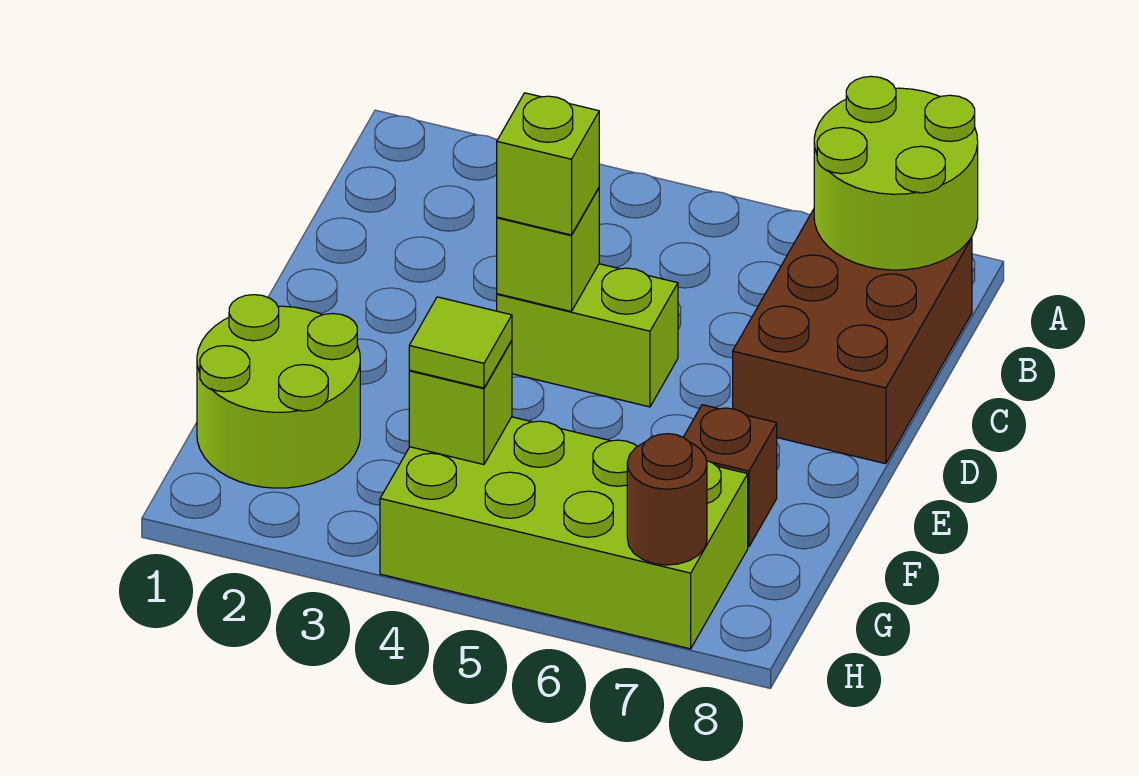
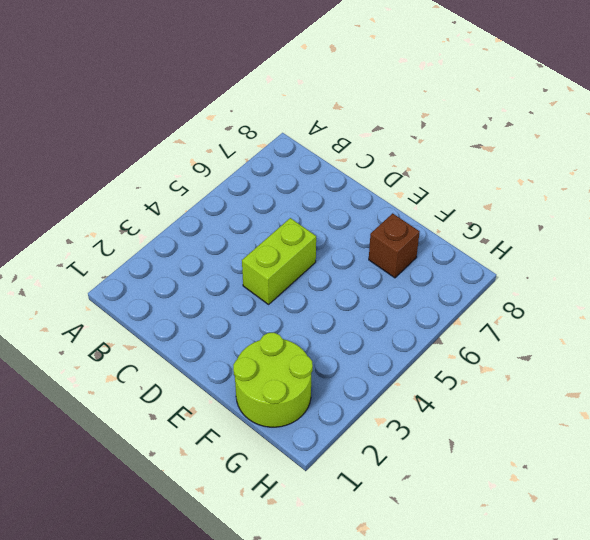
none -> brown brick B7:D8 level 1
none -> lime brick G4:H7 level 1

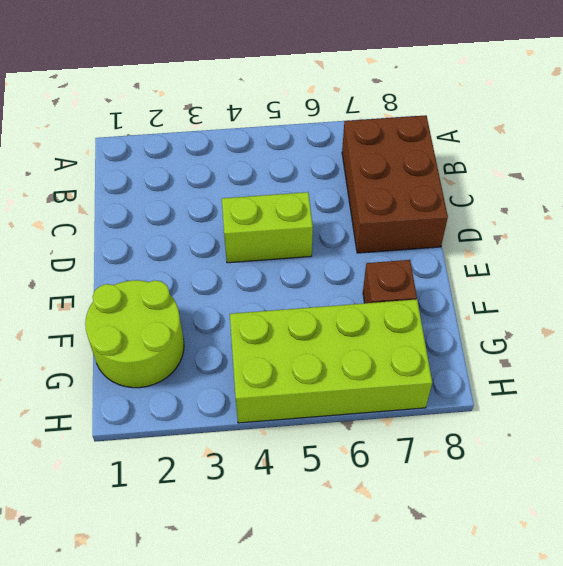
none -> lime round brick A7:B8 level 2
none -> lime brick D4 level 2

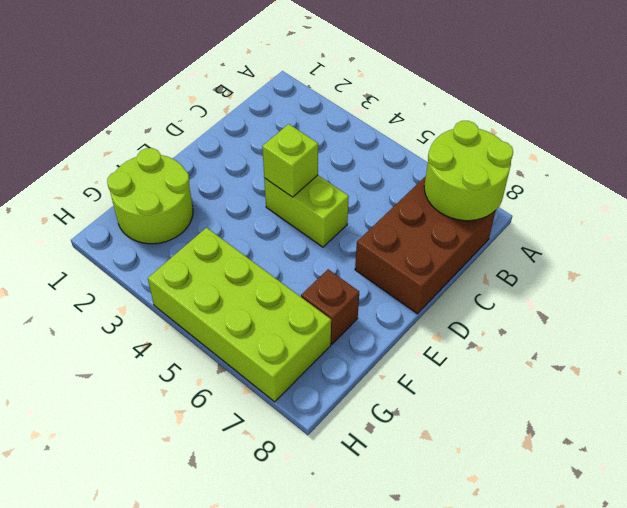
none -> lime brick G4 level 2
none -> brown round brick H7 level 2

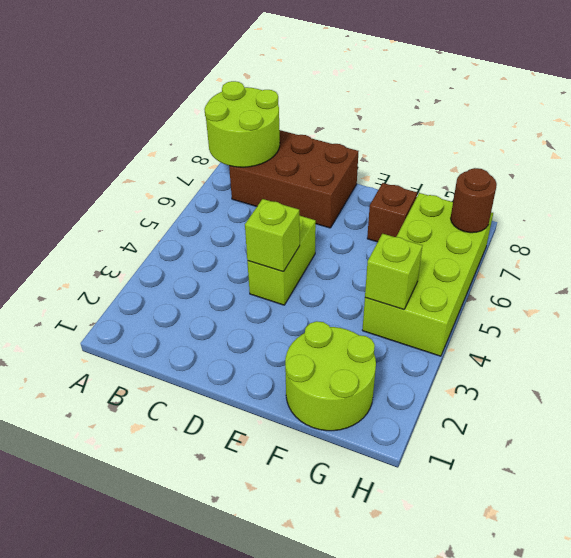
none -> lime brick D4 level 3
none -> lime tile G4 level 3

